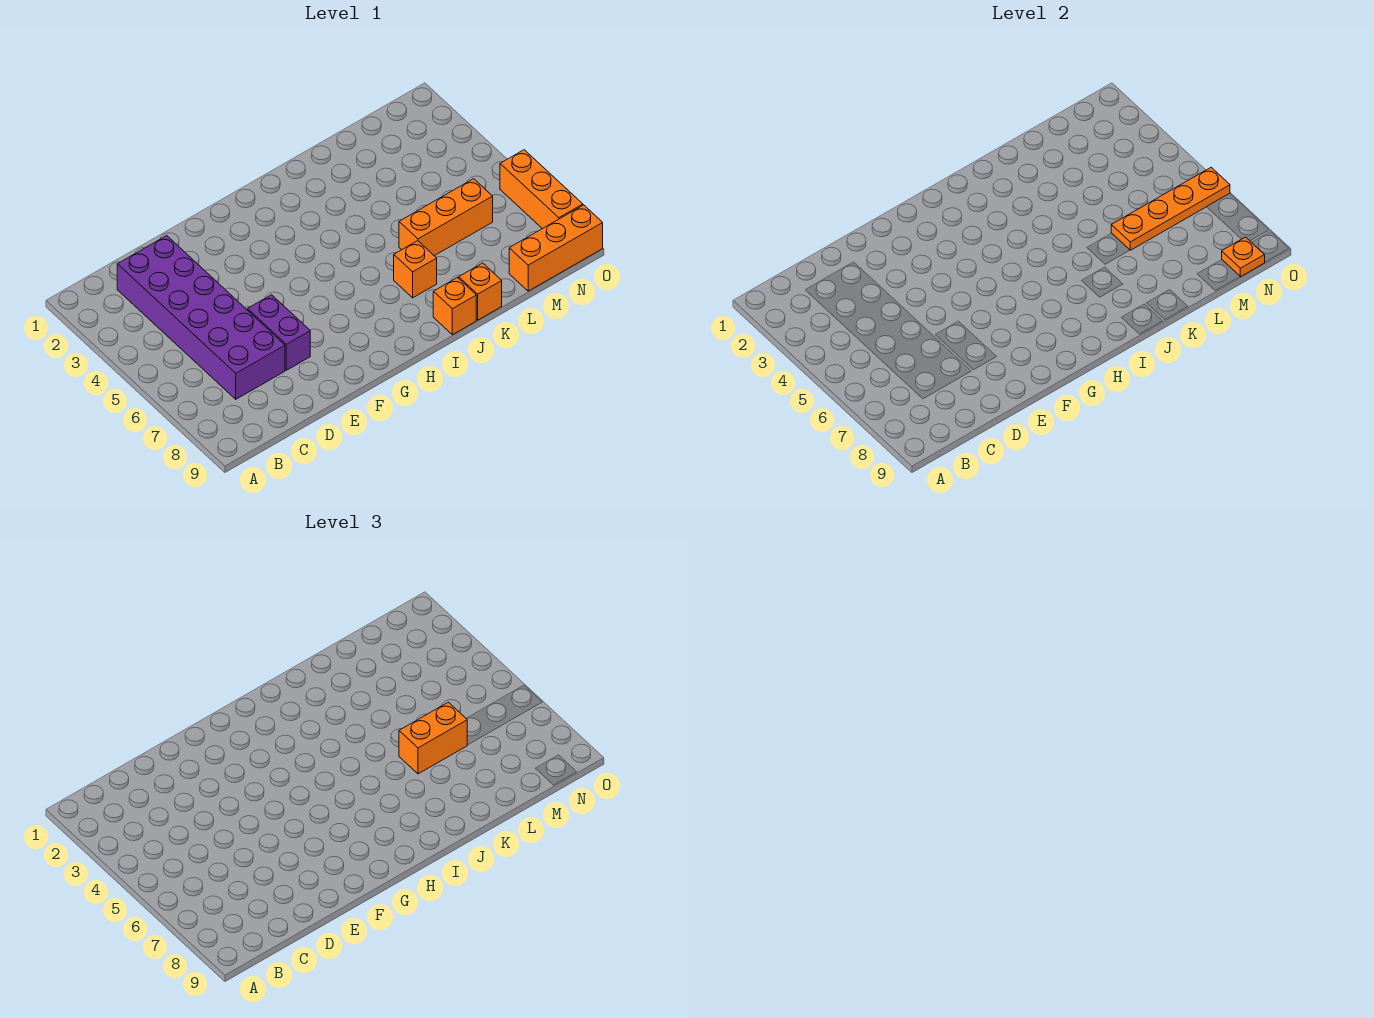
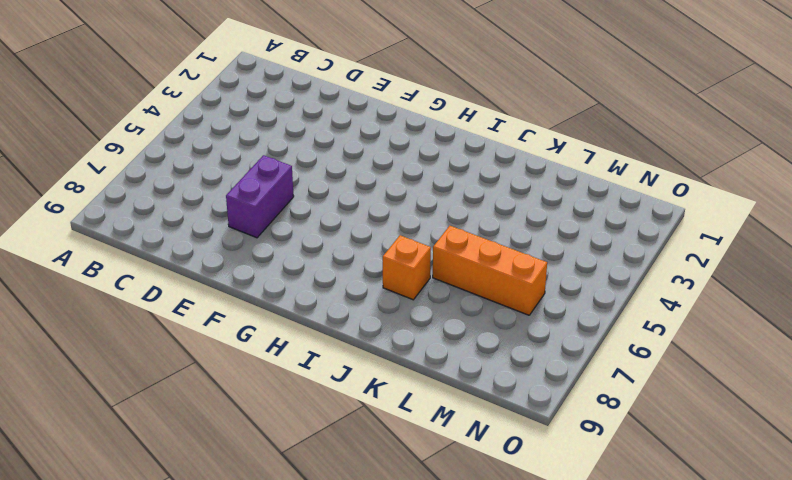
none -> purple brick C2:D7 level 1
none -> orange brick J9 level 1

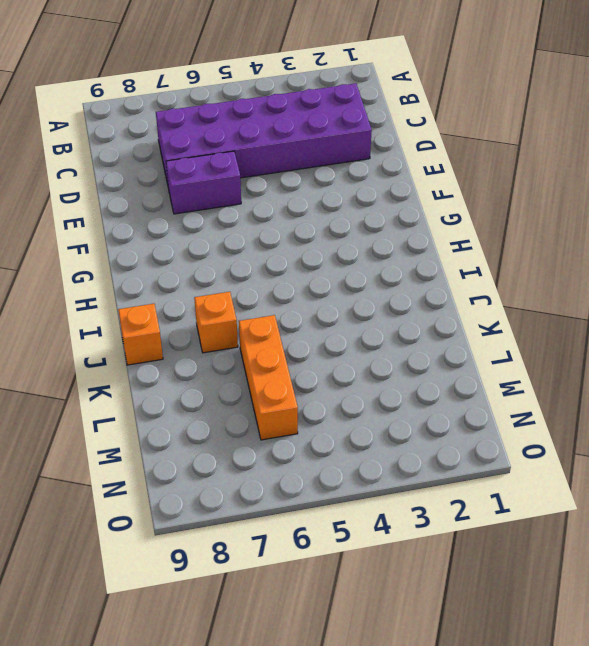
none -> orange brick K9 level 1
none -> orange brick M9:O9 level 1

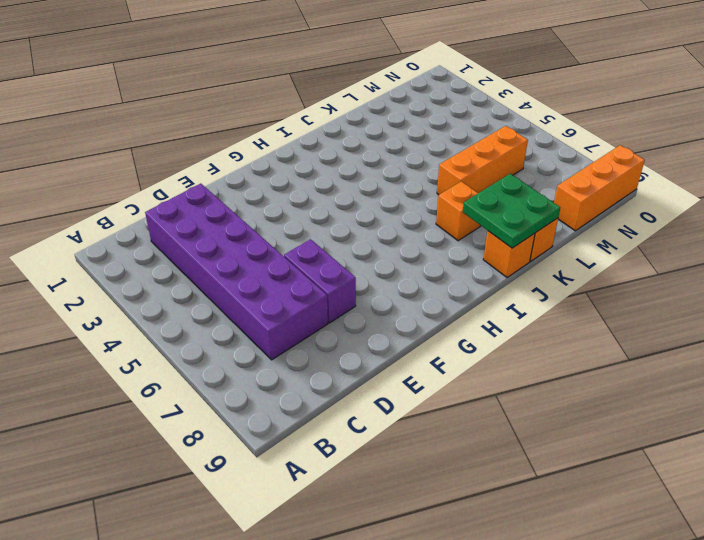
green plate J8:K9 level 2 -> none
none -> orange brick O6:O8 level 1
none -> orange plate L6:O6 level 2

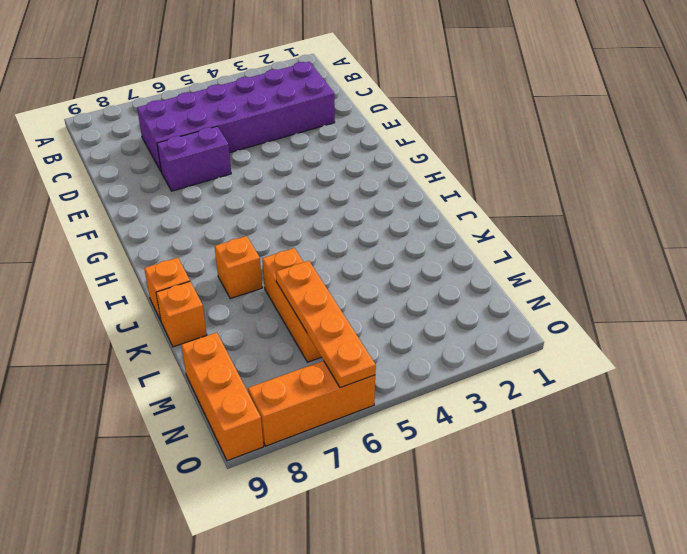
none -> orange plate N9 level 2
none -> orange brick K6:L6 level 3

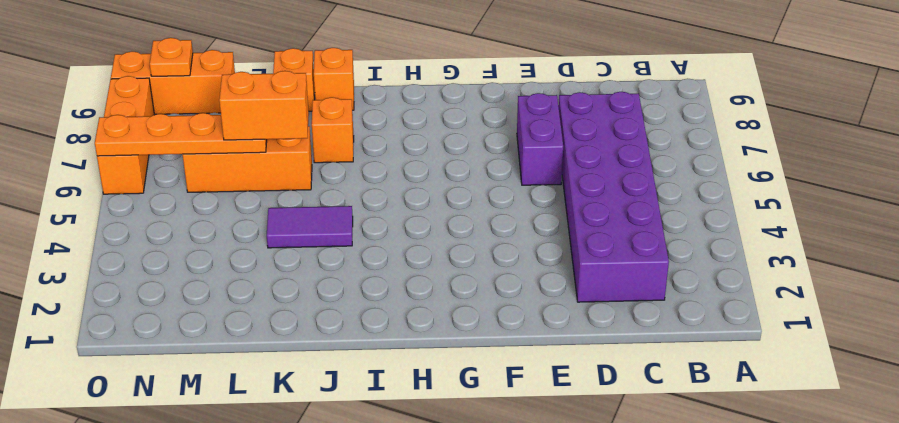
purple tile J4:K4 level 1 -> none

